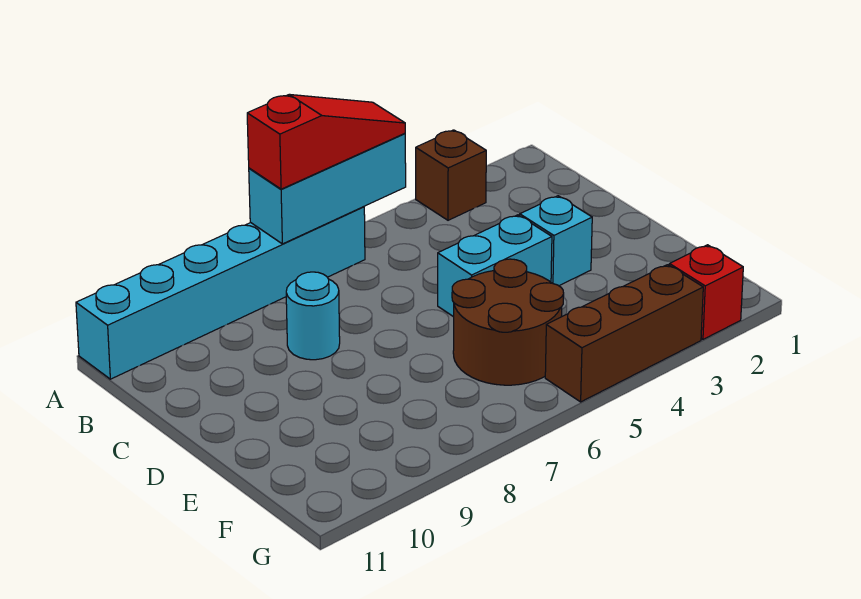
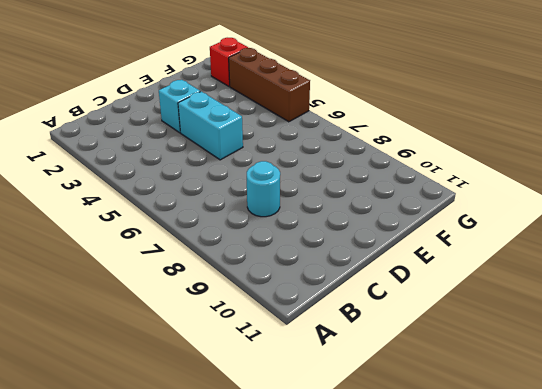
none -> brown brick A3 level 1
none -> cyan brick A6:A11 level 1

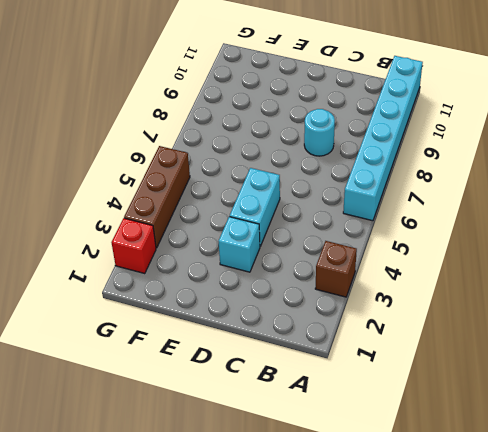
none -> brown round brick E5:F6 level 1
none -> cyan brick A5:A7 level 2

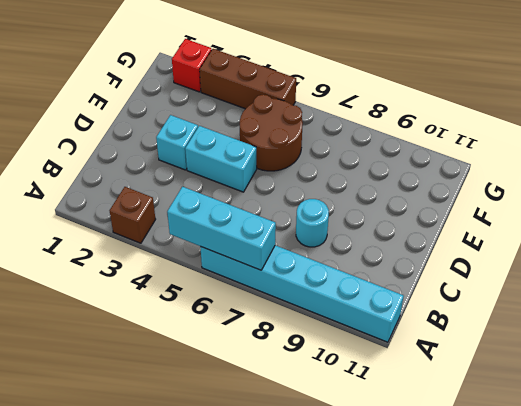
none -> red slope A5:A7 level 3 top 7

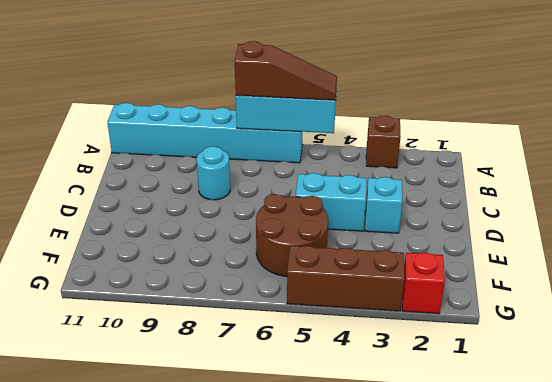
brown slope A5:A7 level 3 top 7 -> red slope A5:A7 level 3 top 7

